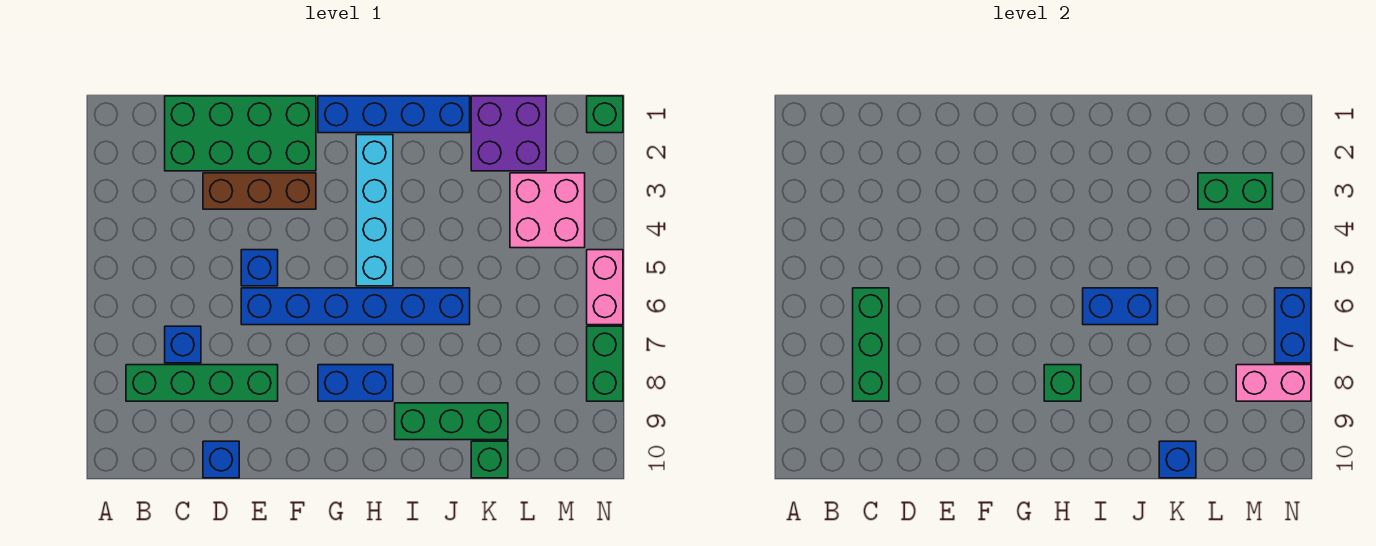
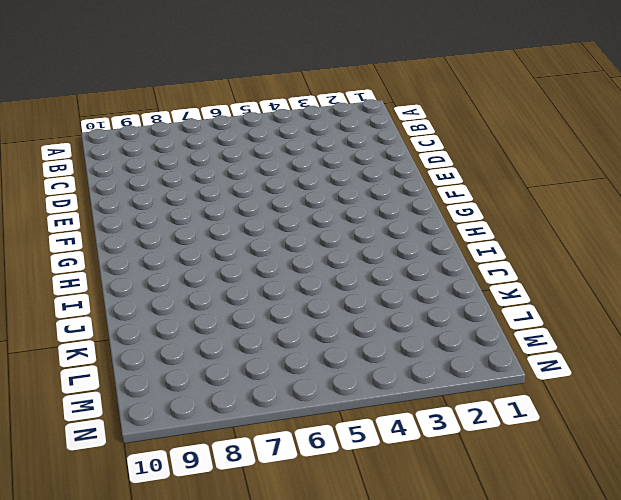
none -> green brick B8:E8 level 1
none -> green brick C1:F2 level 1
none -> blue brick C7 level 1

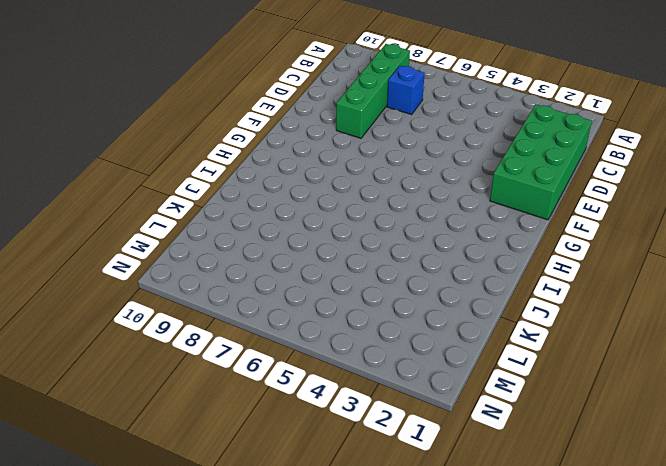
none -> brown brick D3:F3 level 1
none -> blue brick D10 level 1
none -> blue brick E5 level 1

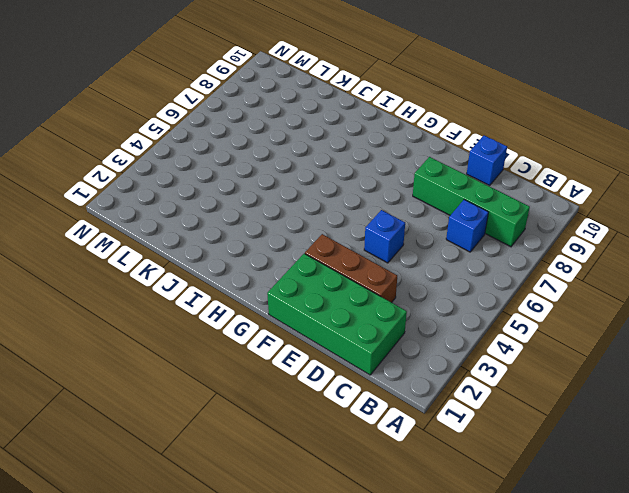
none -> blue brick E6:J6 level 1
none -> blue brick G1:J1 level 1
none -> blue brick G8:H8 level 1

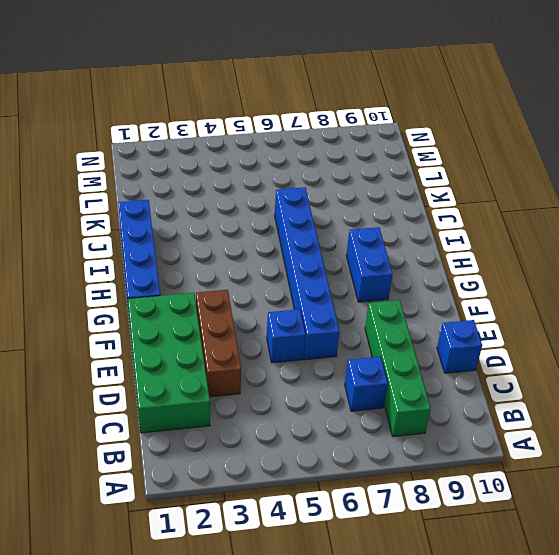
none -> cyan brick H2:H5 level 1
none -> green brick I9:K9 level 1
none -> purple brick K1:L2 level 1

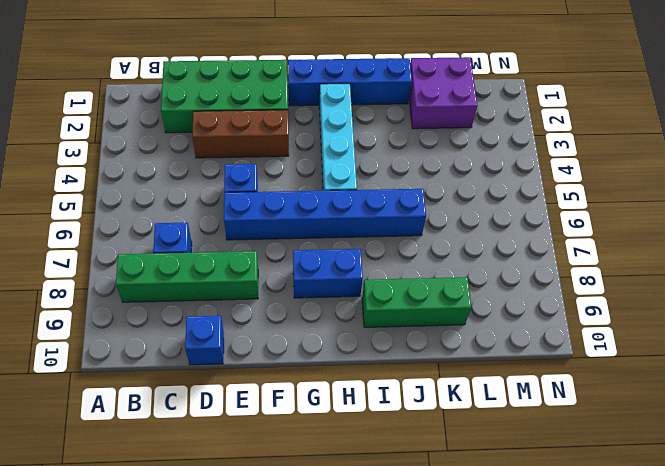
none -> green brick K10 level 1
none -> pink brick L3:M4 level 1
none -> green brick N1 level 1

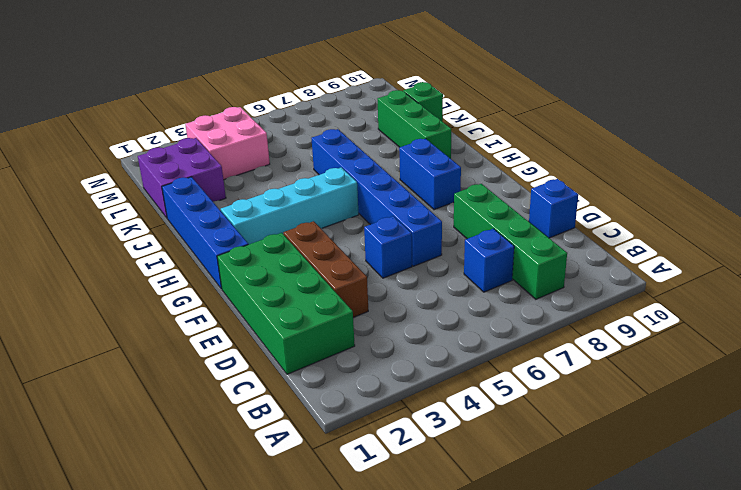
none -> green brick N1 level 1
none -> pink brick N5:N6 level 1
none -> green brick N7:N8 level 1

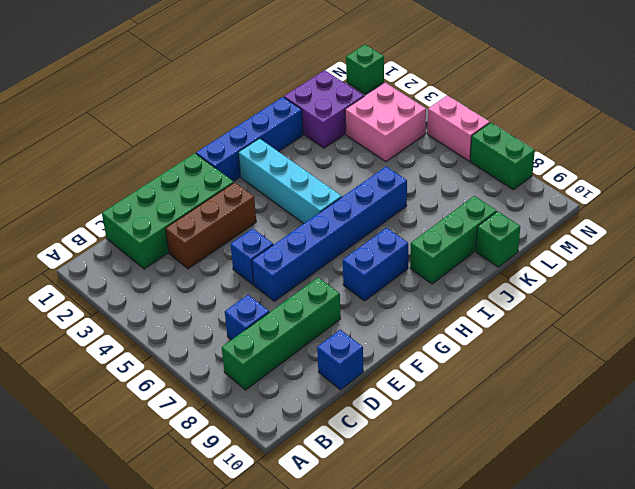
none -> green brick C6:C8 level 2
none -> green brick H8 level 2
none -> blue brick I6:J6 level 2

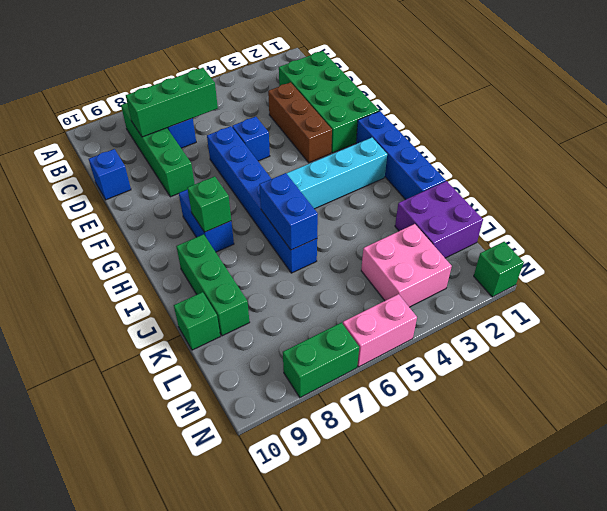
none -> blue brick K10 level 2
none -> green brick L3:M3 level 2
none -> pink brick M8:N8 level 2

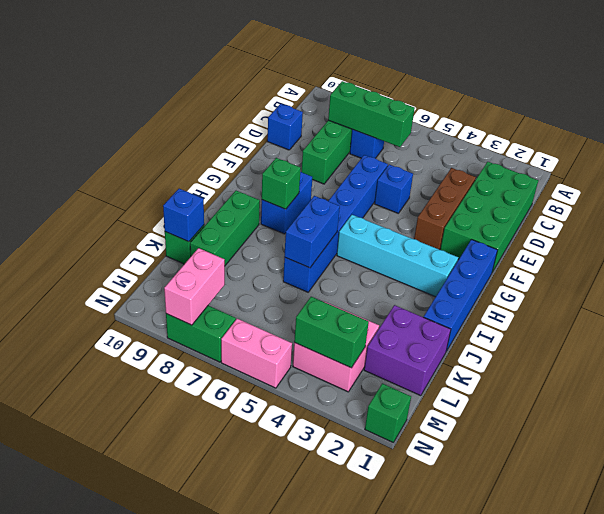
green brick M3:M4 level 2 -> green brick L3:M3 level 2
none -> blue brick N6:N7 level 2

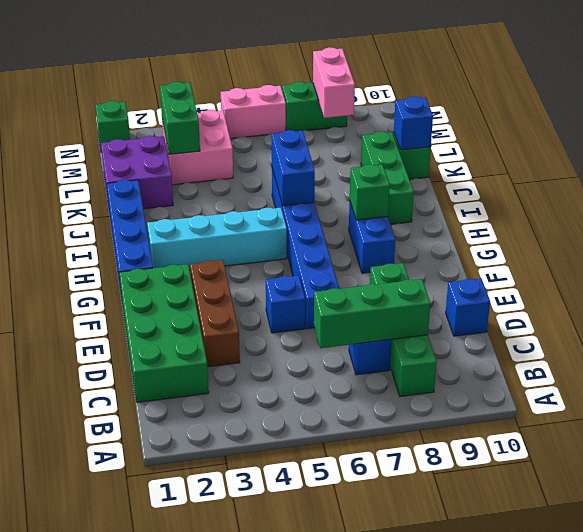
none -> blue brick N6:N7 level 2

